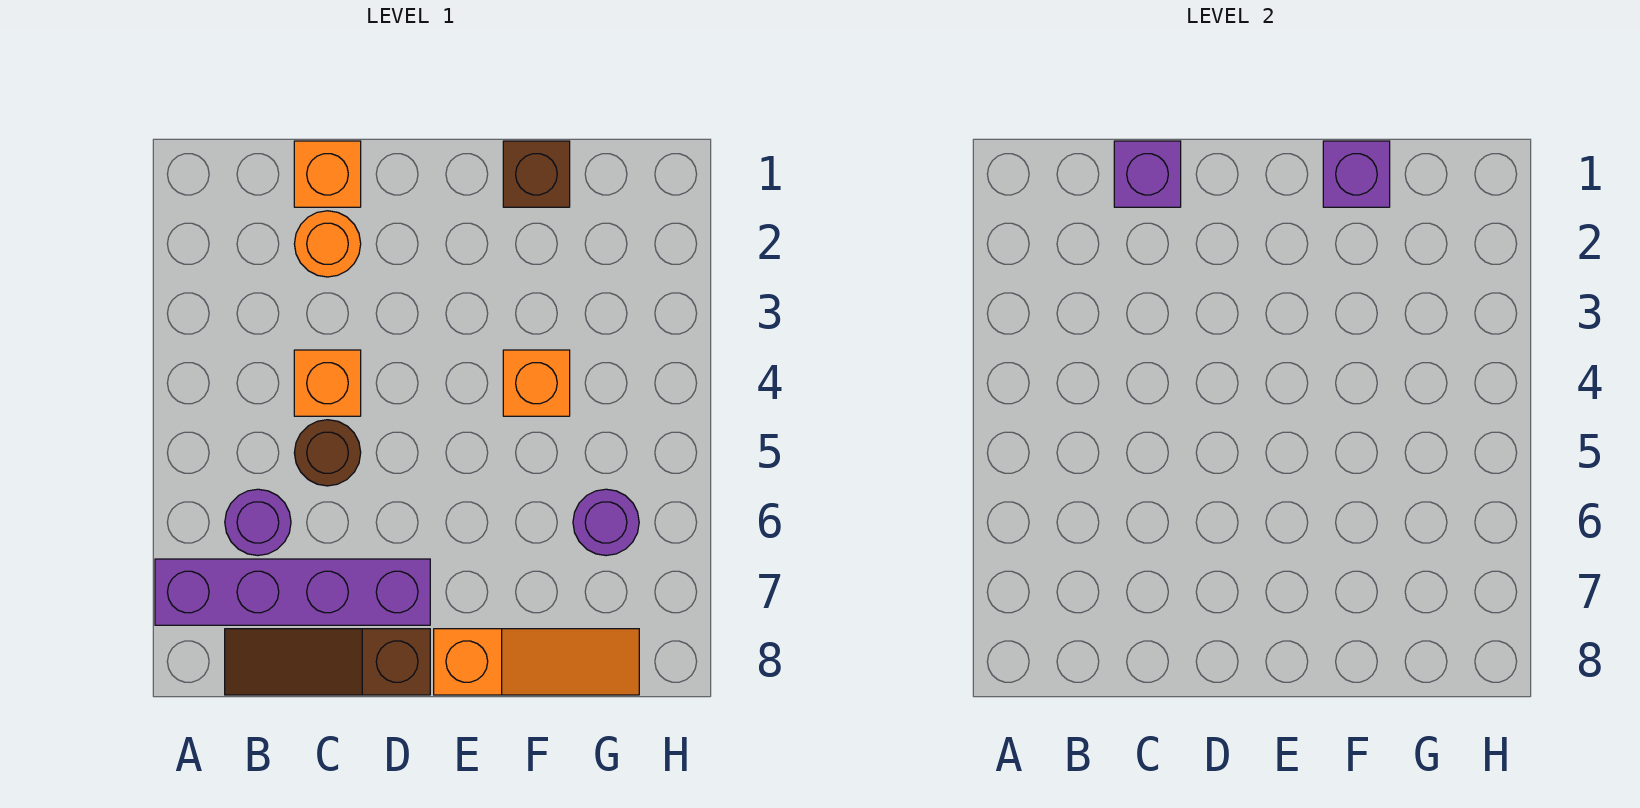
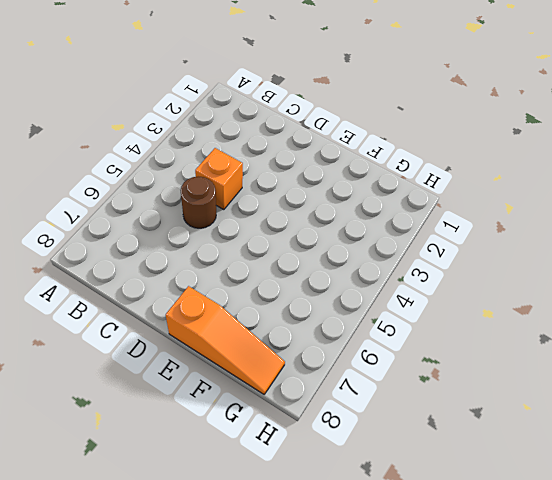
none -> purple brick A7:D7 level 1
none -> purple round brick B6 level 1
none -> brown slope B8:D8 level 1 top D

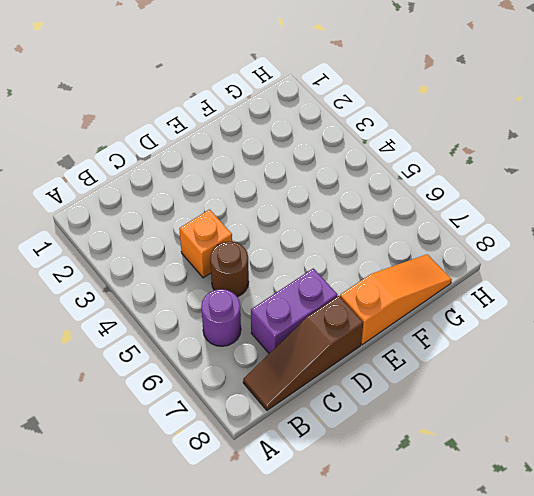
purple brick C7:D7 level 1 -> purple brick A7:D7 level 1
none -> orange brick C1 level 1
none -> orange round brick C2 level 1
none -> brown brick F1 level 1

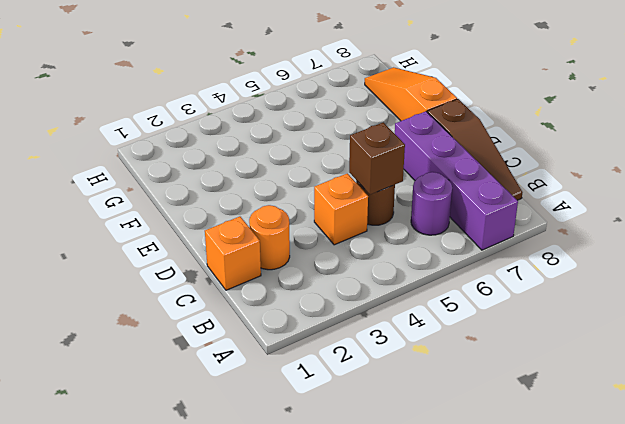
brown brick C5 level 2 -> brown brick F1 level 1
none -> orange brick F4 level 1
none -> purple round brick G6 level 1
none -> purple brick C1 level 2

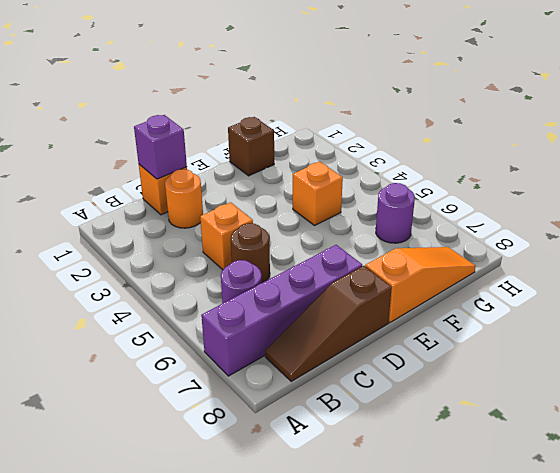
none -> purple brick F1 level 2

